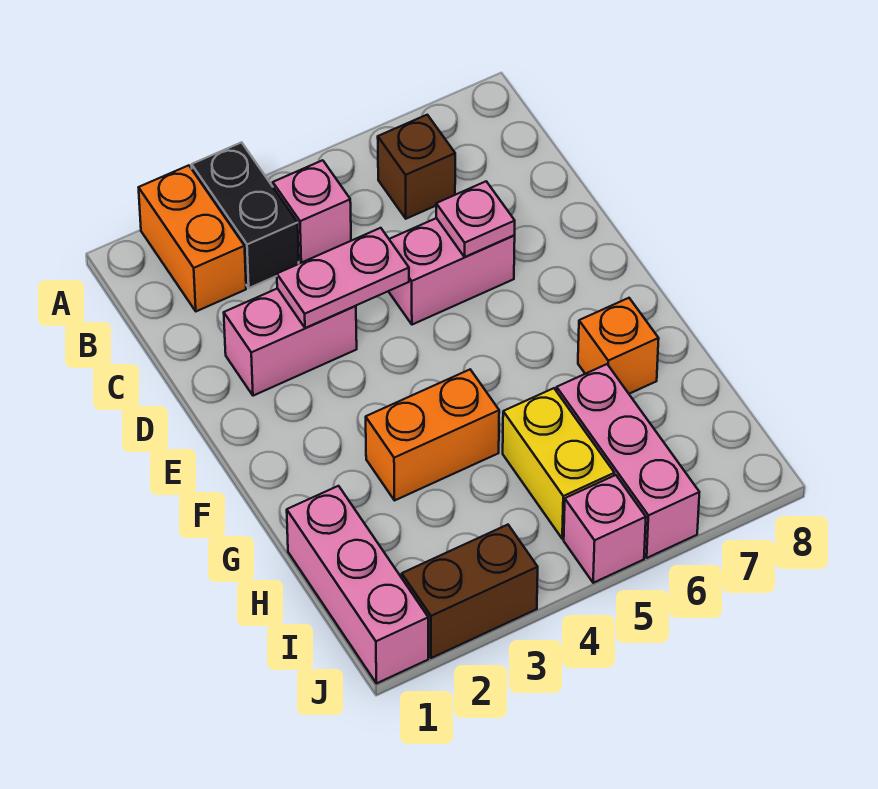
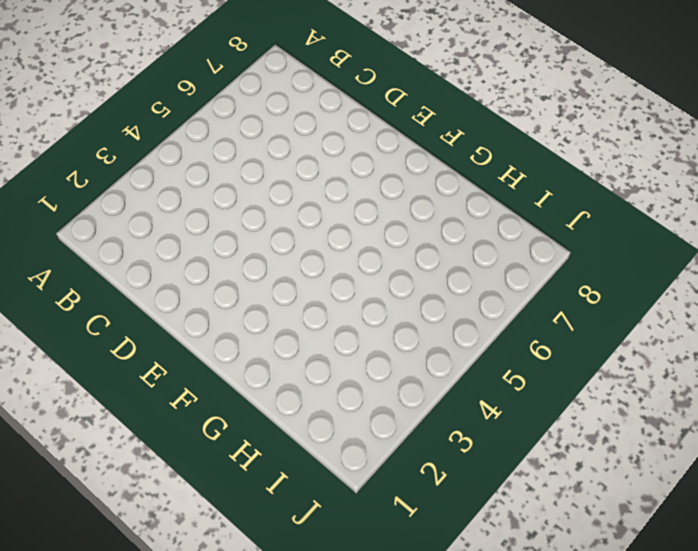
none -> orange brick A2:B2 level 1
none -> black brick A3:B3 level 1
none -> pink brick B4 level 1

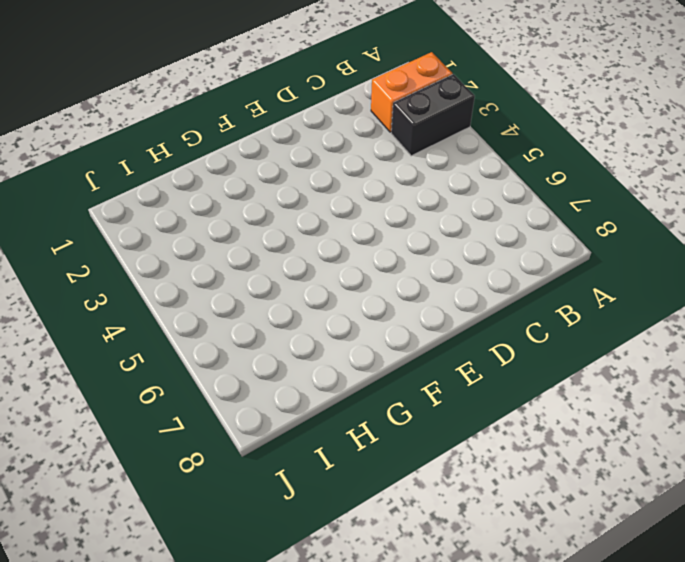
none -> pink brick B4 level 1
none -> brown brick B6 level 1
none -> pink brick D2:D3 level 1

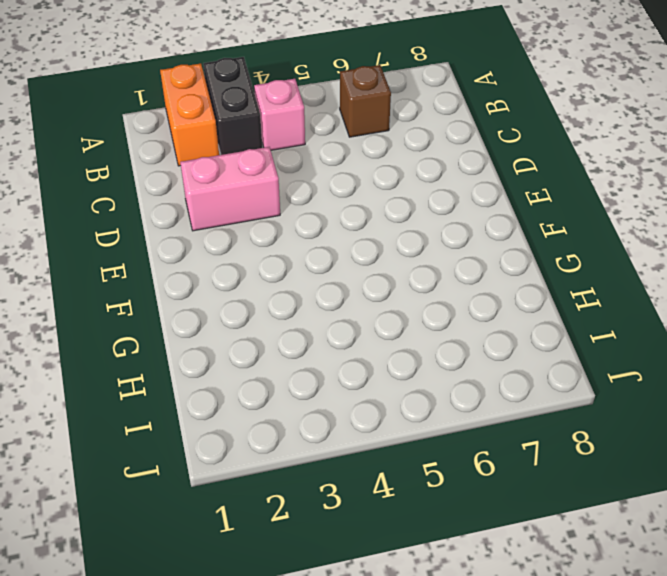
none -> pink brick D5:D6 level 1
none -> orange brick G3:G4 level 1
none -> orange brick G7 level 1

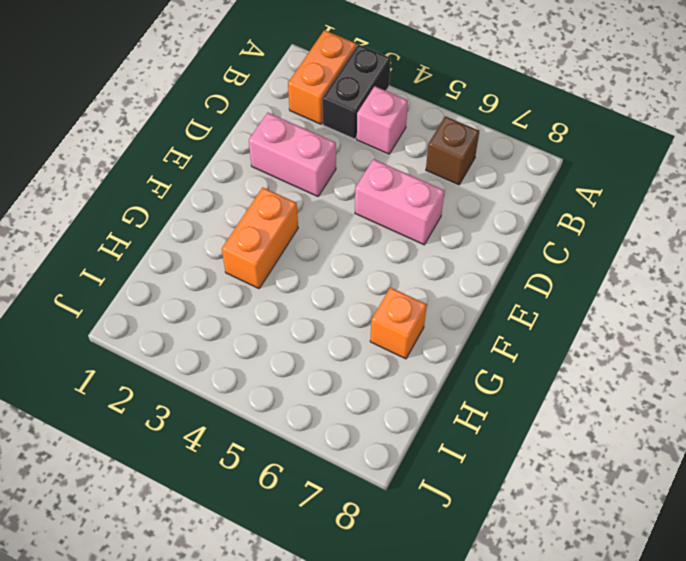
orange brick F3:G3 level 1 -> orange brick G3:G4 level 1
none -> pink brick H1:J1 level 1
none -> yellow brick H5:I5 level 1
none -> pink brick H6:J6 level 1

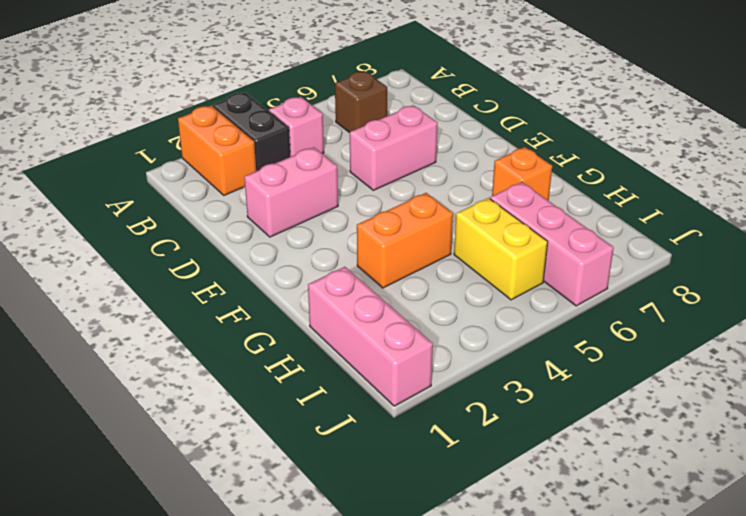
none -> brown brick J2:J3 level 1
none -> pink brick J5 level 1
none -> pink plate D3:D4 level 2

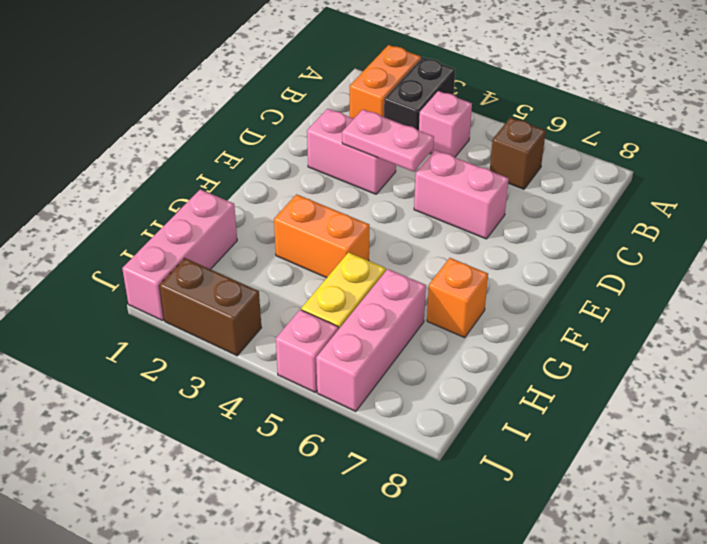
none -> pink plate D6 level 2

